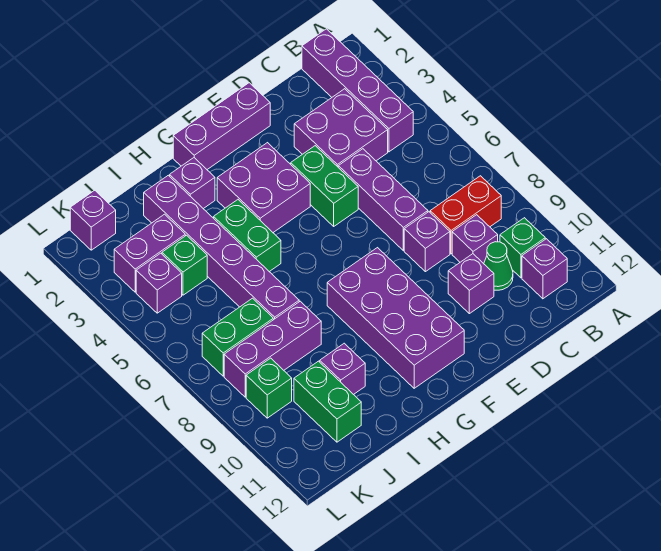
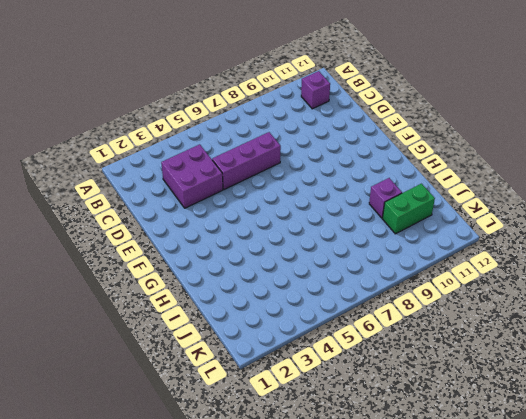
none -> purple brick B1:B4 level 1
none -> red brick B8:C8 level 1
none -> green brick B10 level 1

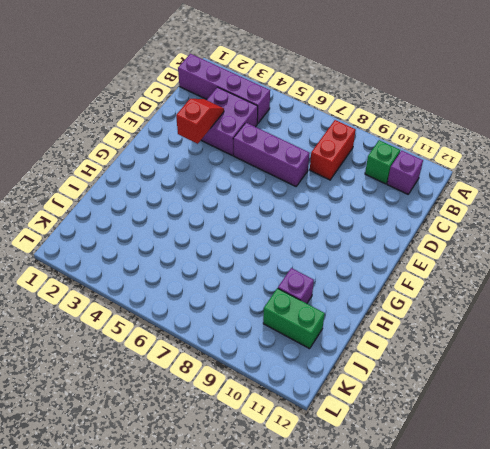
red slope D3:E3 level 2 top E -> none
none -> purple brick C9 level 1
none -> green cone C10 level 1
none -> purple brick D8 level 1

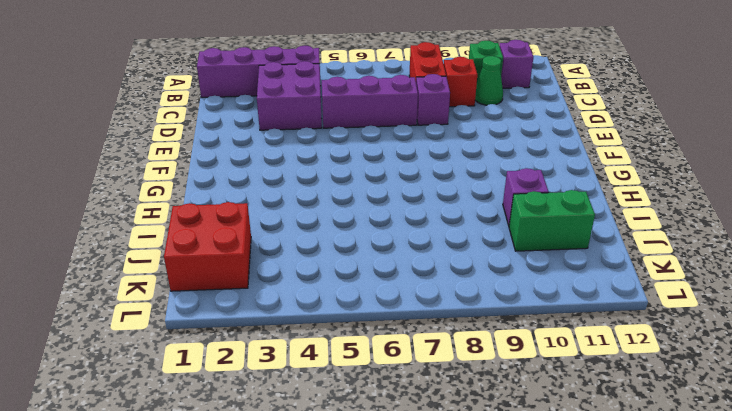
red brick C9 level 1 -> purple brick C9 level 1
red brick J1:K2 level 1 -> purple brick K1 level 1
none -> purple brick D10 level 1
none -> purple brick E1:G1 level 1
none -> green brick E4:E5 level 1

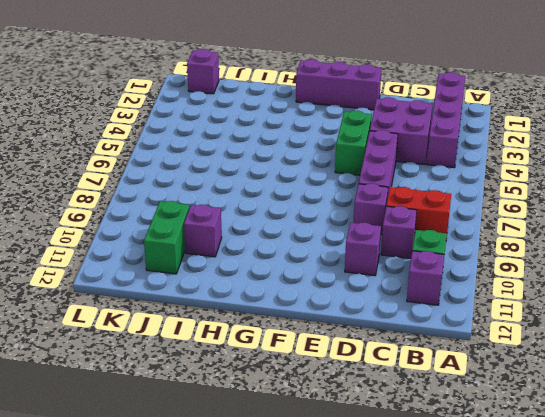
none -> green cone C10 level 1
none -> purple brick F3:G4 level 1
none -> purple brick F8:G11 level 1

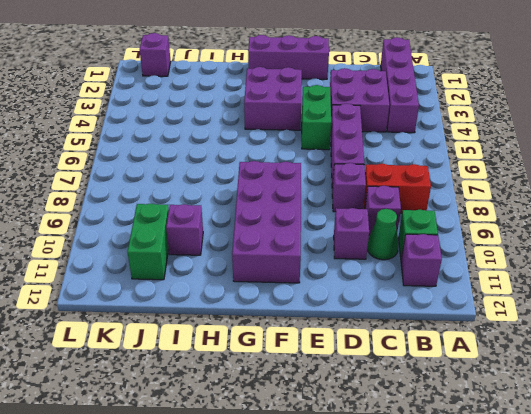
none -> purple brick H2 level 1
none -> green brick H4:H5 level 1
none -> purple brick I2:I7 level 1

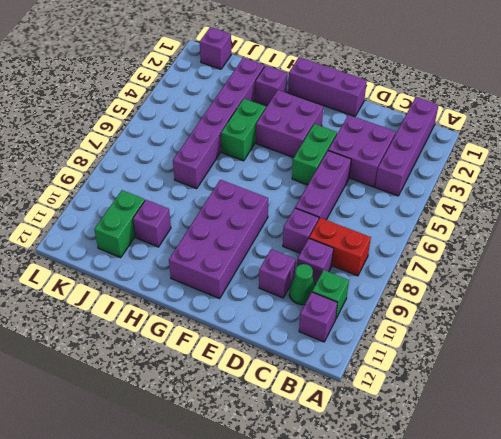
none -> purple brick I8:K8 level 1
none -> purple brick J3:K3 level 1
none -> green brick J4 level 1

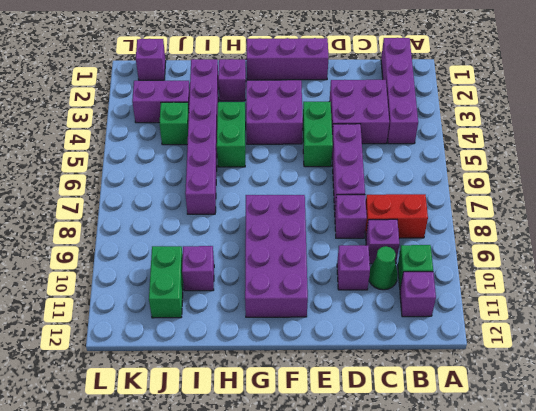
none -> purple brick I8:K8 level 1
none -> green brick J7:K7 level 1
none -> purple brick K4 level 1

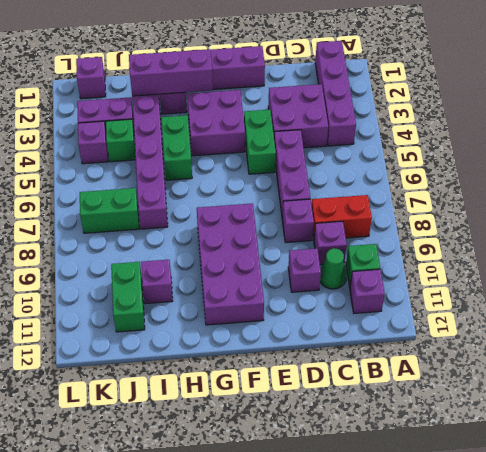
purple brick G2:I2 level 2 -> purple brick I8:K8 level 1
none -> green brick K9 level 1

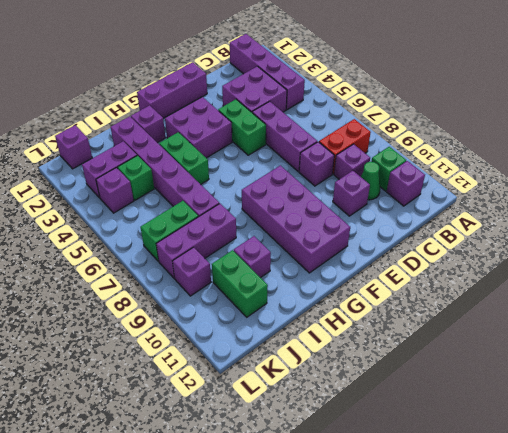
purple brick K9 level 1 -> green brick K9 level 1

